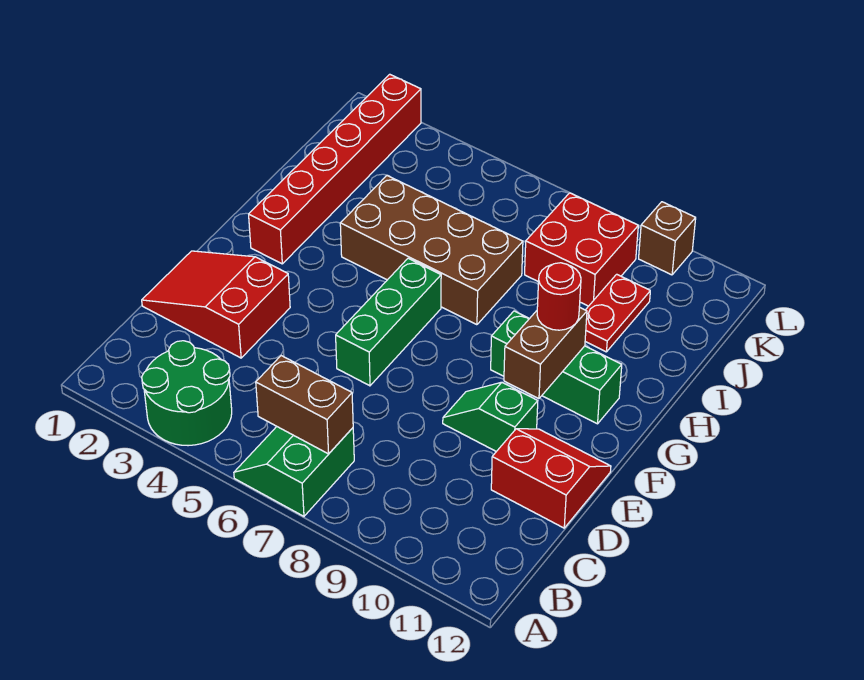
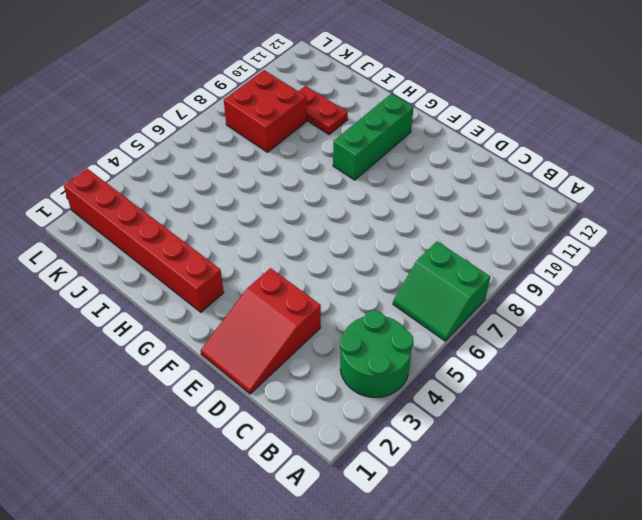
none -> red slope D11:E12 level 1 top D
none -> green brick E6:G6 level 1
none -> green slope E9:E10 level 1 top 10

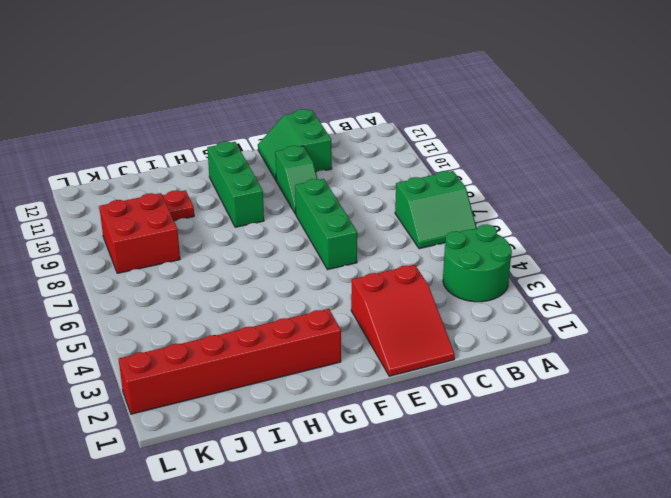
green slope D11:E12 level 1 top D -> red slope D11:E12 level 1 top D
green brick E6:E8 level 1 -> green brick E6:G6 level 1
none -> brown brick H4:I7 level 1
none -> brown brick L10 level 1
none -> brown brick B6:B7 level 2

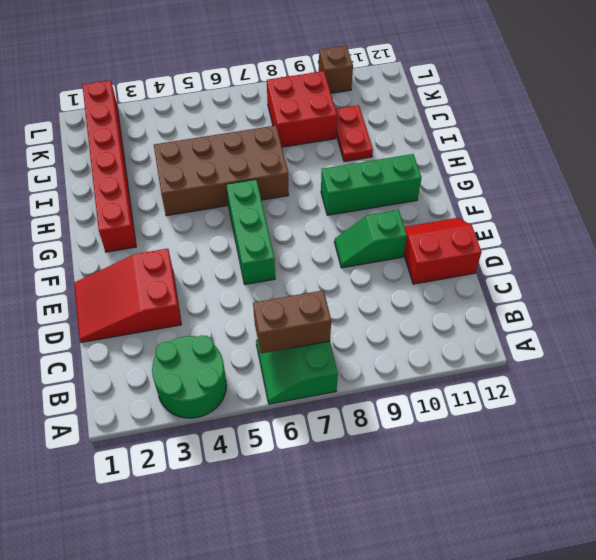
none -> brown brick F10:G10 level 2
none -> red round brick G10 level 3

